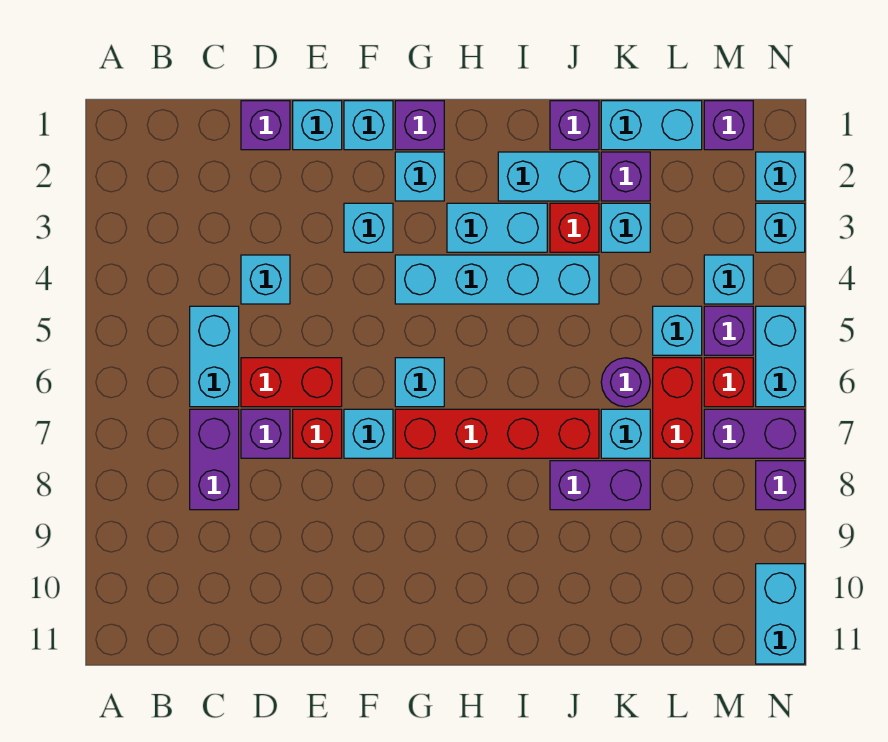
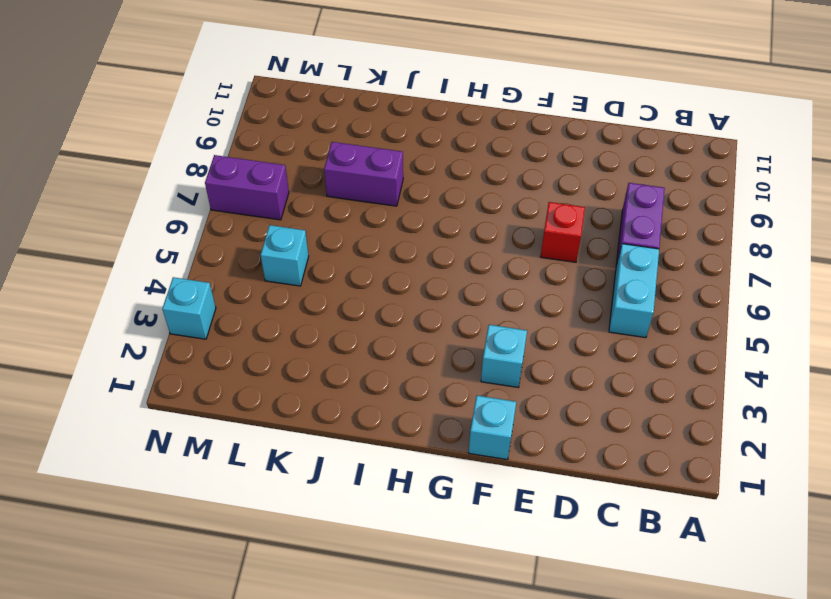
none -> purple brick D1 level 1
none -> cyan brick D4 level 1
none -> red brick D6:E6 level 1
none -> purple brick D7 level 1

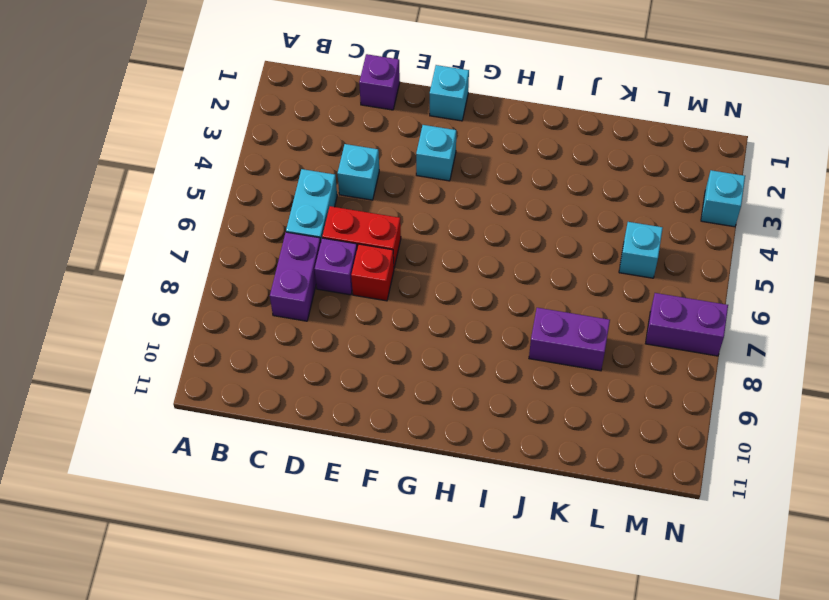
none -> cyan brick E1 level 1
none -> cyan brick F7 level 1
none -> purple brick G1 level 1
none -> cyan brick G2 level 1

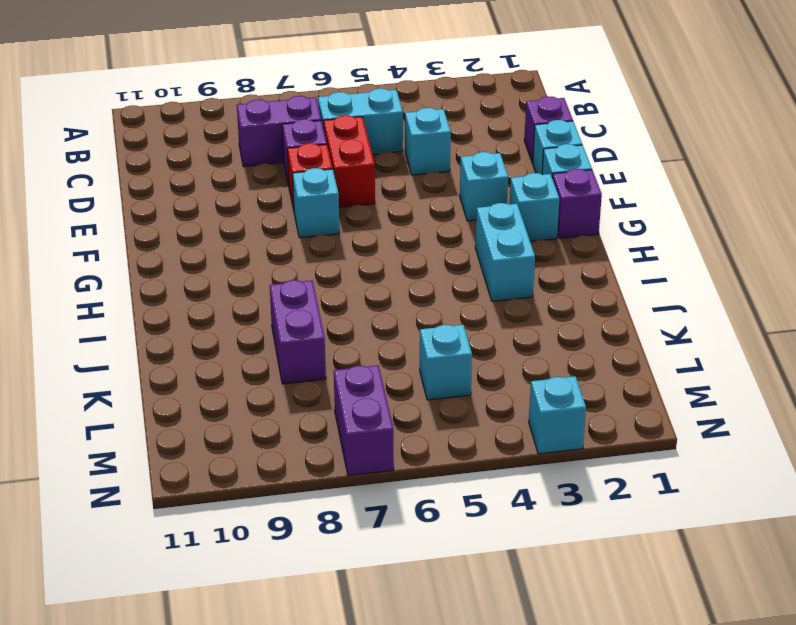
none -> cyan brick G4:J4 level 1
none -> cyan brick G6 level 1
none -> red brick G7:J7 level 1
none -> cyan brick I2:J2 level 1

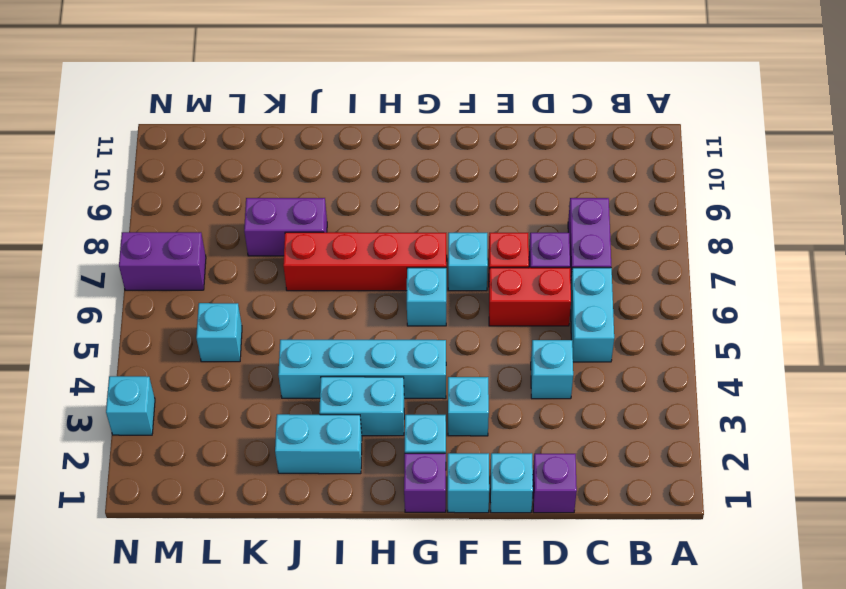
none -> purple brick J1 level 1
none -> red brick J3 level 1
none -> cyan brick K1:L1 level 1
none -> purple brick K2 level 1

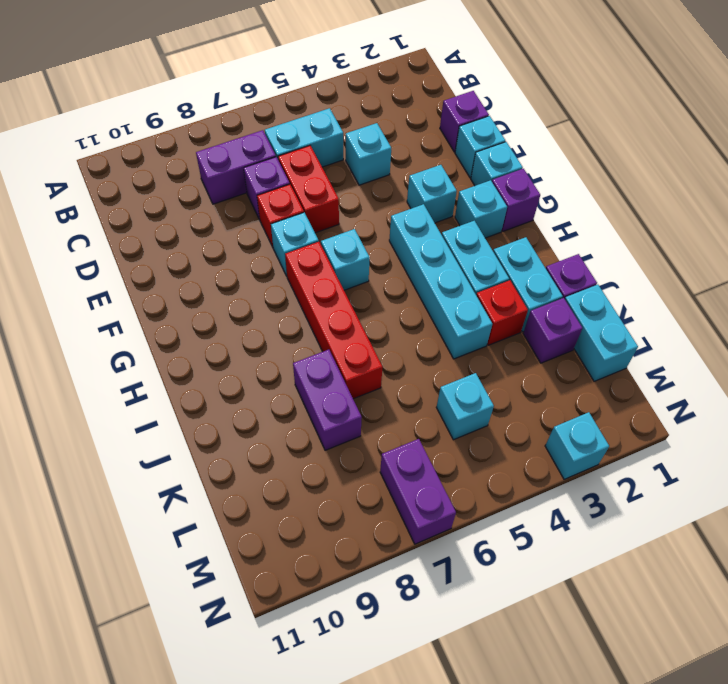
none -> cyan brick K3 level 1
none -> purple round brick K6 level 1
none -> cyan brick K7 level 1
none -> red brick L6:L7 level 1

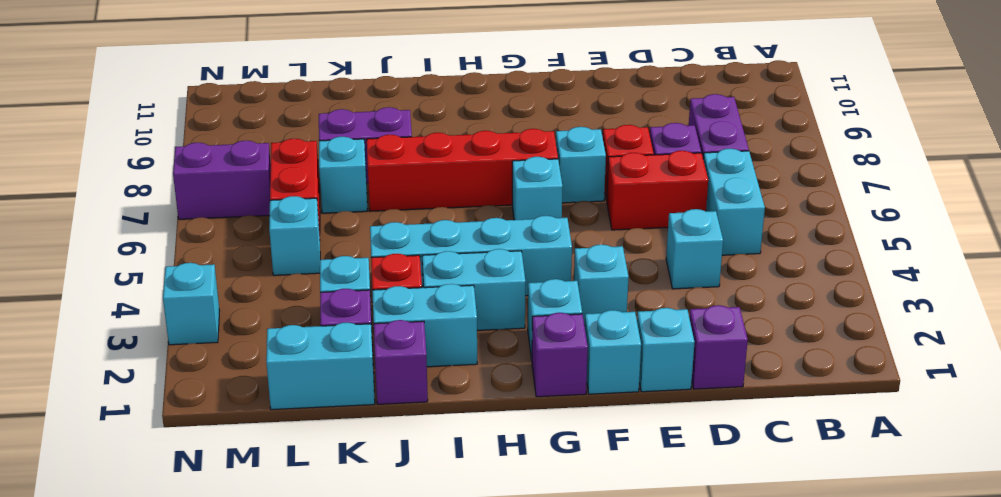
none -> purple round brick K6 level 1
none -> purple brick M1 level 1
none -> cyan brick M4 level 1
none -> purple brick M5 level 1

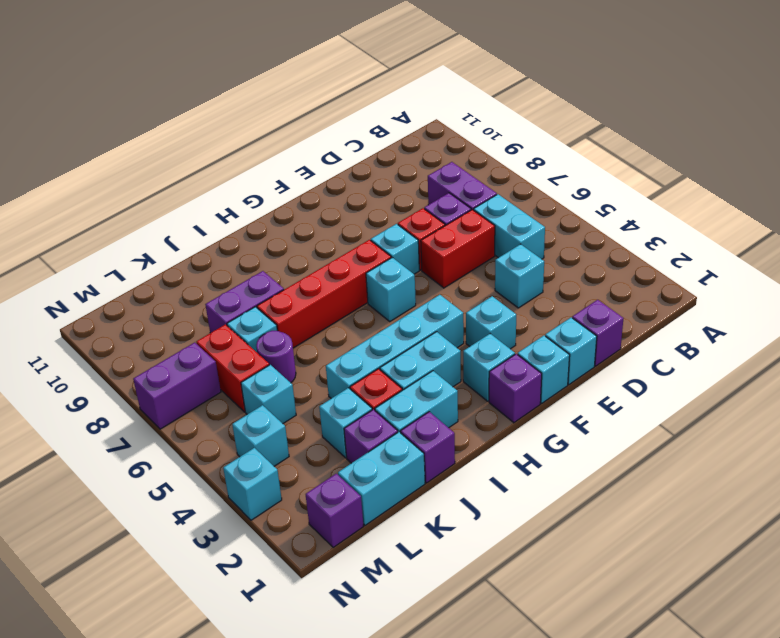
none -> purple brick M5 level 1
none -> red brick M6 level 1
none -> cyan brick N2 level 1
none -> cyan brick N5:N6 level 1

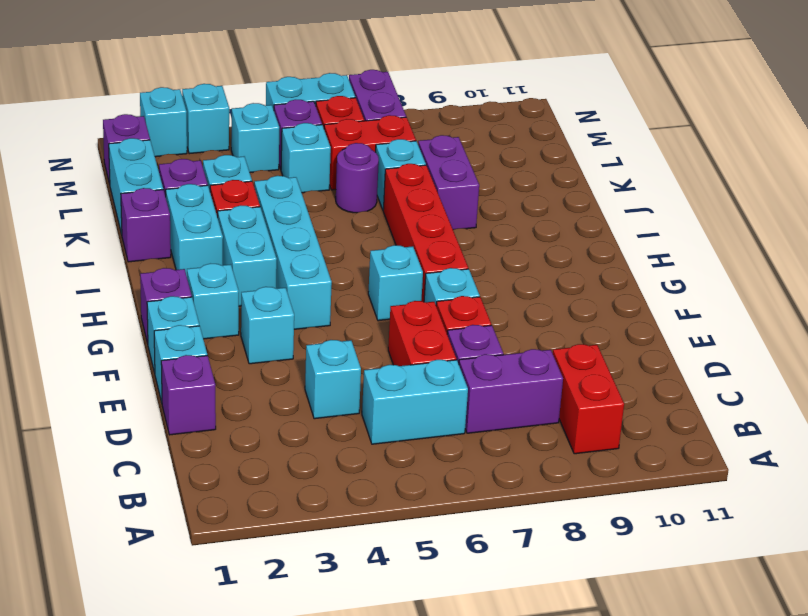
red brick B9:C9 level 1 -> none
none -> purple brick N8 level 1
none -> cyan brick N10:N11 level 1

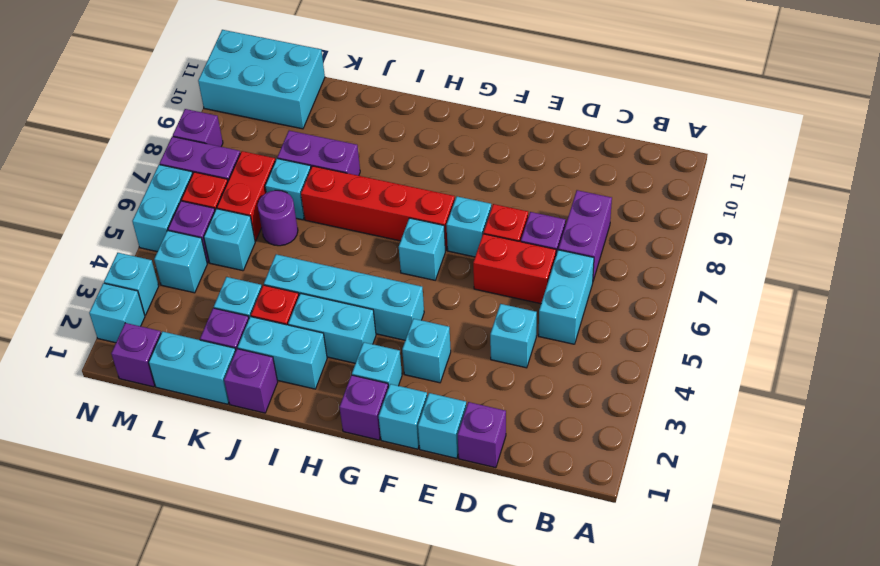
cyan brick L10:N11 level 1 -> cyan brick N10:N11 level 1

